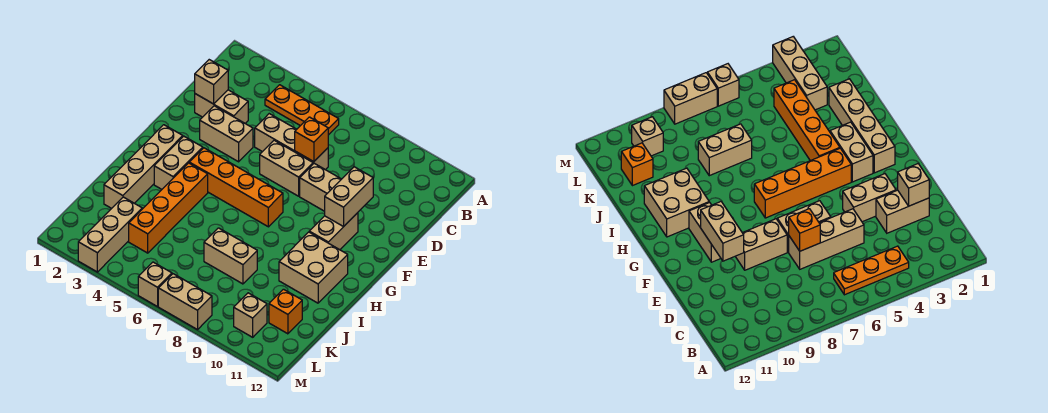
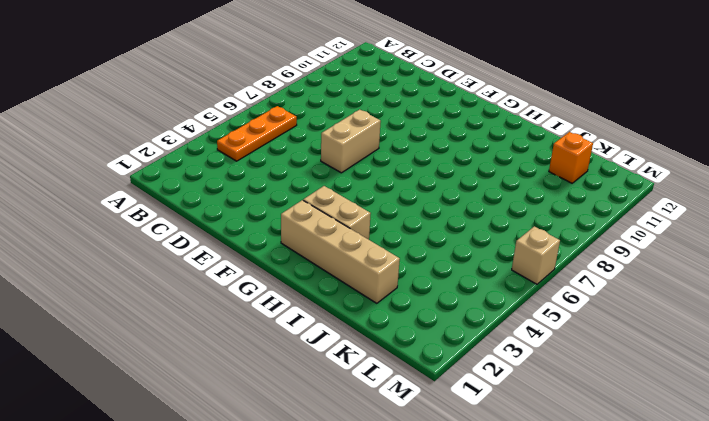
none -> tan brick D2:D3 level 1
none -> tan brick D5:D7 level 1
none -> tan brick E3:E4 level 1

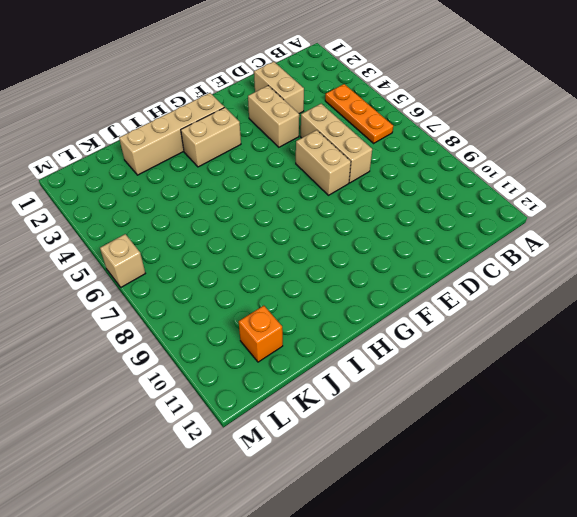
none -> tan brick E8:E9 level 1
none -> tan brick F10:G10 level 1
none -> orange brick G4:G7 level 1

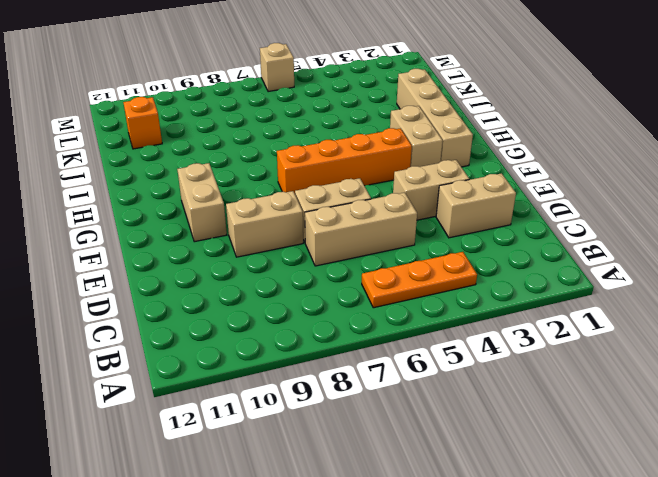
none -> orange brick H4:K4 level 1
none -> tan brick H10:I11 level 1
none -> tan brick J7:J8 level 1

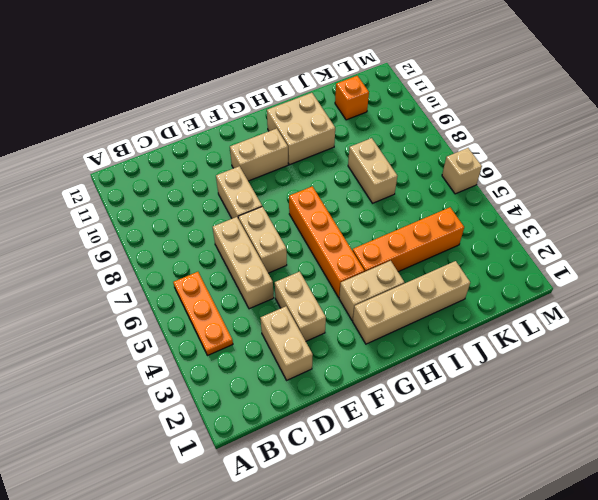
none -> tan brick K3:M3 level 1
none -> tan brick L10 level 1
none -> tan brick M7:M8 level 1

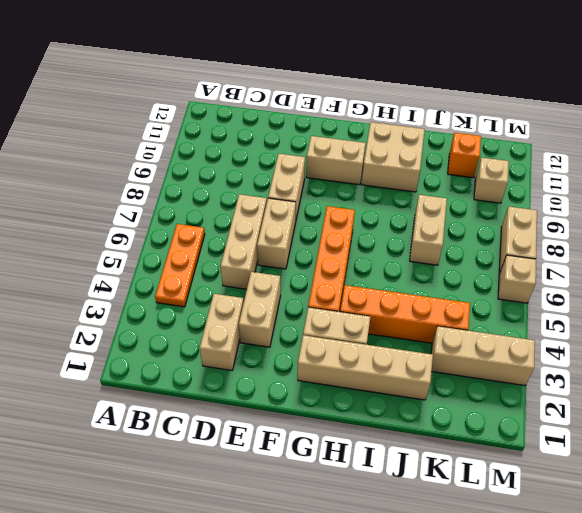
none -> tan brick D2 level 2
none -> orange brick D7 level 2
none -> tan brick E10:F10 level 2

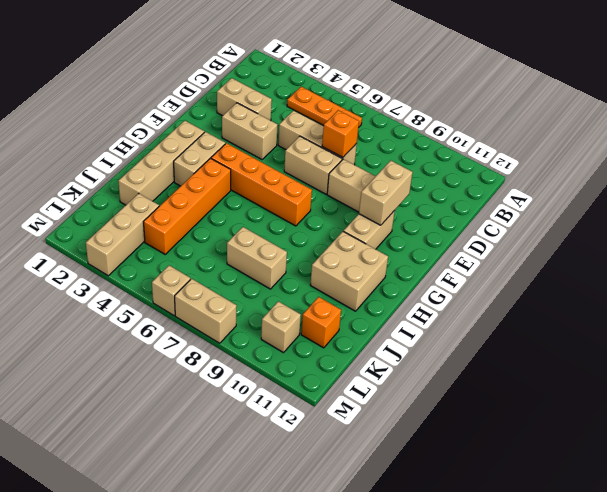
none -> tan brick D2 level 2

